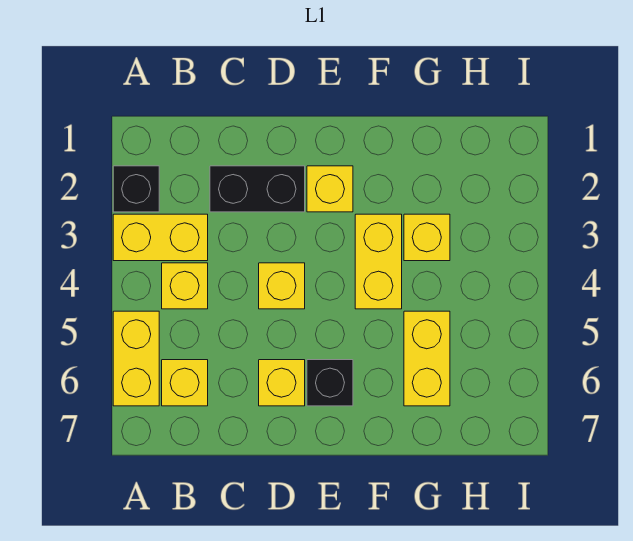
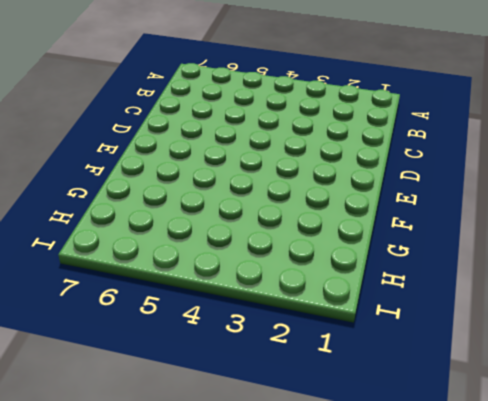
none -> black brick A2 level 1
none -> yellow brick A3:B3 level 1
none -> yellow brick A5:A6 level 1

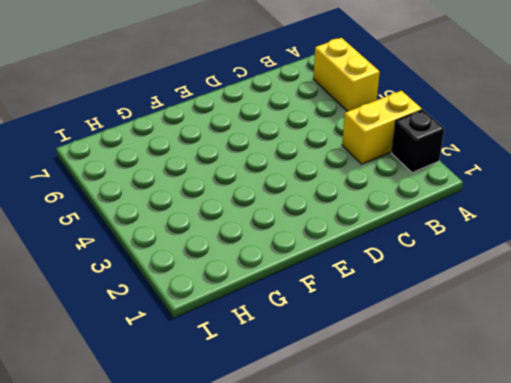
none -> yellow brick B4 level 1
none -> yellow brick B6 level 1
none -> black brick C2:D2 level 1

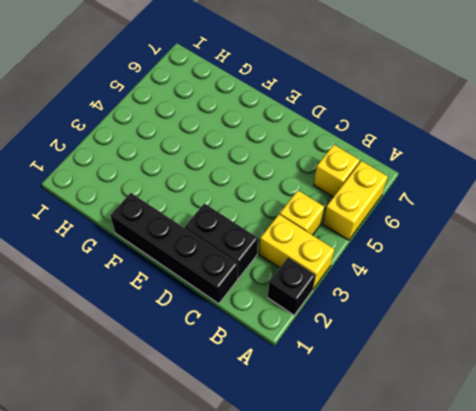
black brick C1:F1 level 1 -> none
none -> yellow brick D4 level 1
none -> yellow brick D6 level 1
none -> yellow brick E2 level 1

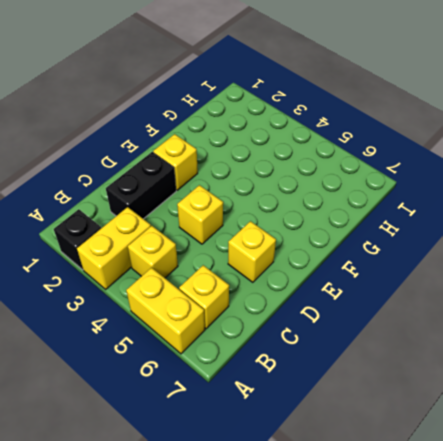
none -> black brick E6 level 1
none -> yellow brick F3:F4 level 1
none -> yellow brick G3 level 1

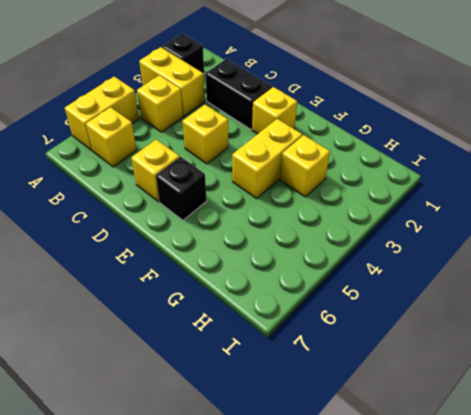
none -> yellow brick G5:G6 level 1

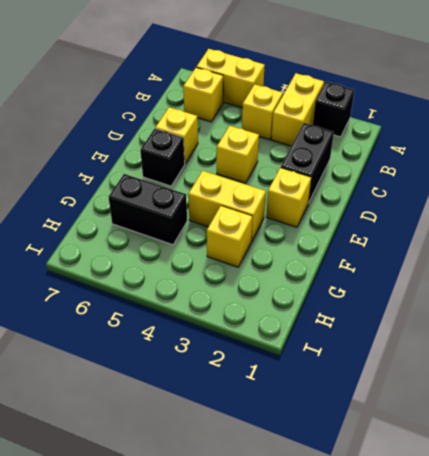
black brick G5:G6 level 1 -> yellow brick G5:G6 level 1

